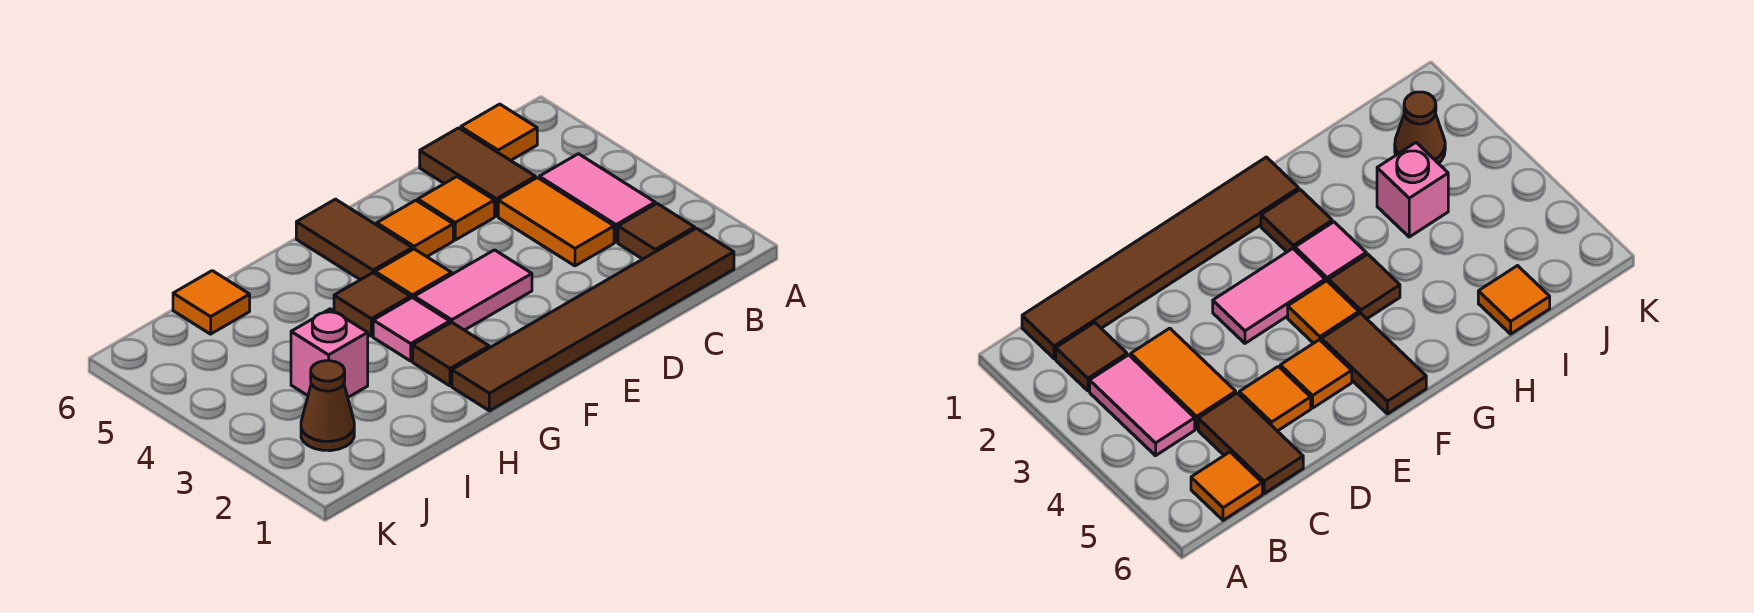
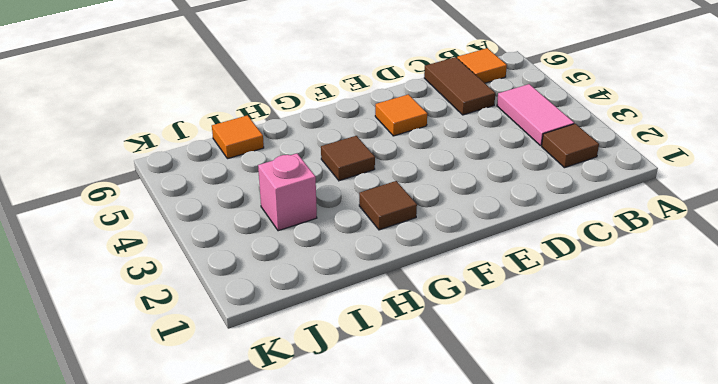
none -> brown tile B1:G1 level 1
none -> orange tile C3:C4 level 1
none -> orange tile D5 level 1

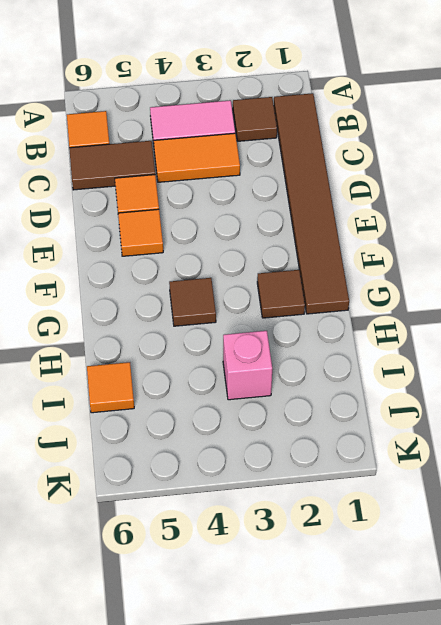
none -> pink tile E3:F3 level 1
none -> orange tile F4 level 1
none -> brown tile F5:F6 level 1

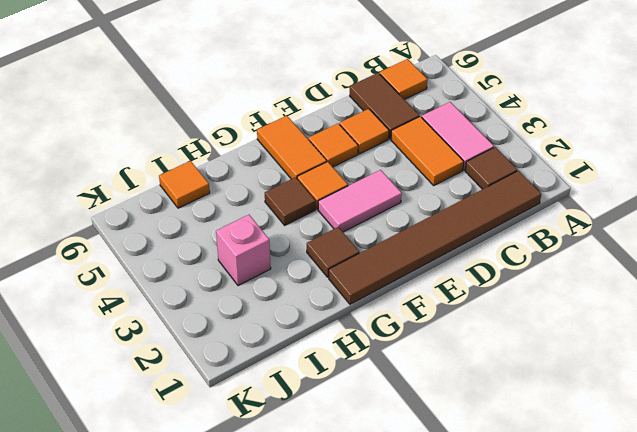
orange tile F5:F6 level 1 -> brown tile F5:F6 level 1
none -> pink tile G3 level 1
none -> brown cone J2 level 1

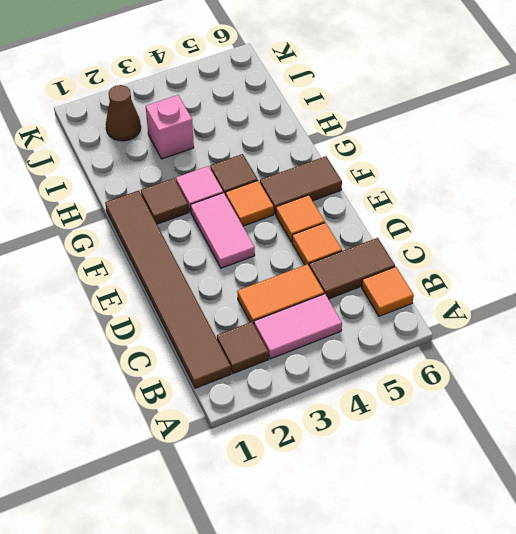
none -> orange tile I6 level 1

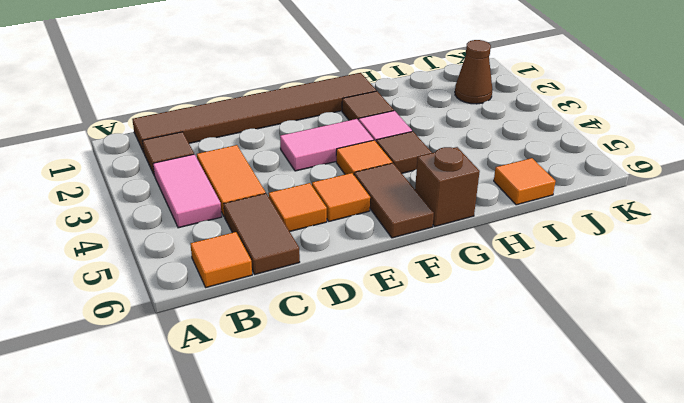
brown brick G6 level 1 -> none
none -> pink brick I3 level 1

